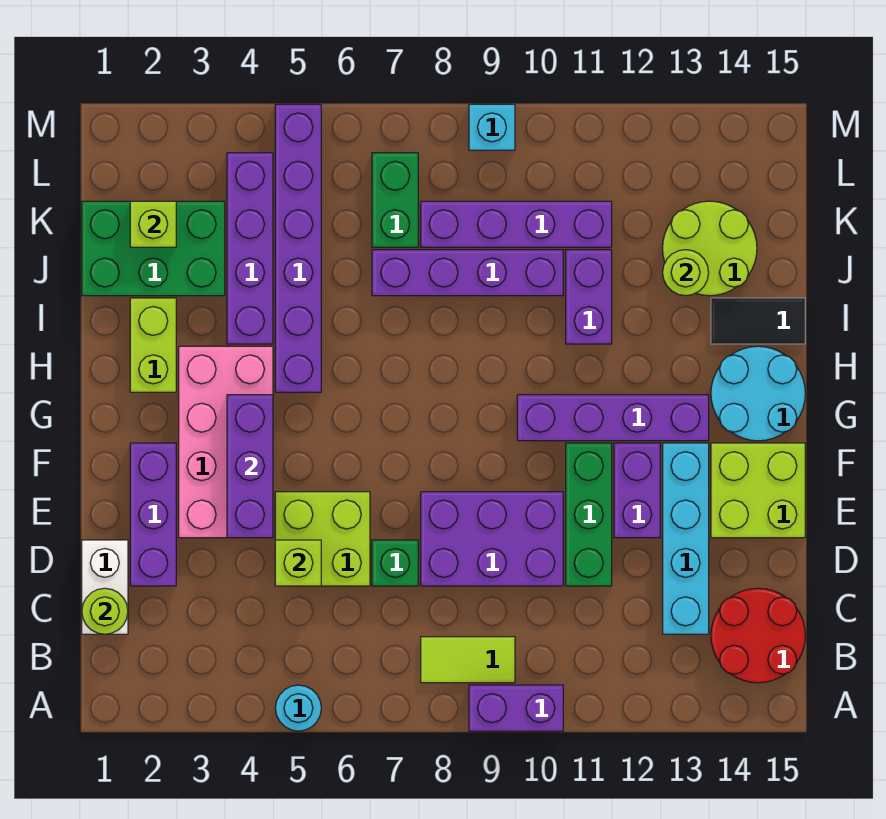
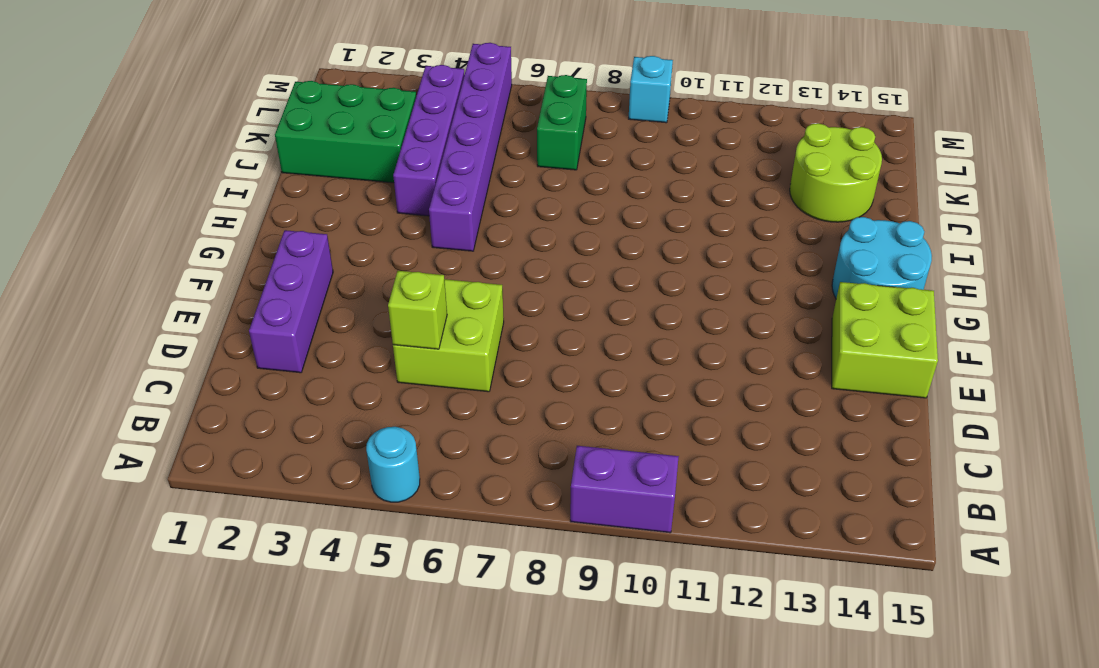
none -> lime tile B8:B9 level 1
none -> red round brick B14:C15 level 1
none -> white brick C1:D1 level 1
none -> cyan brick C13:F13 level 1

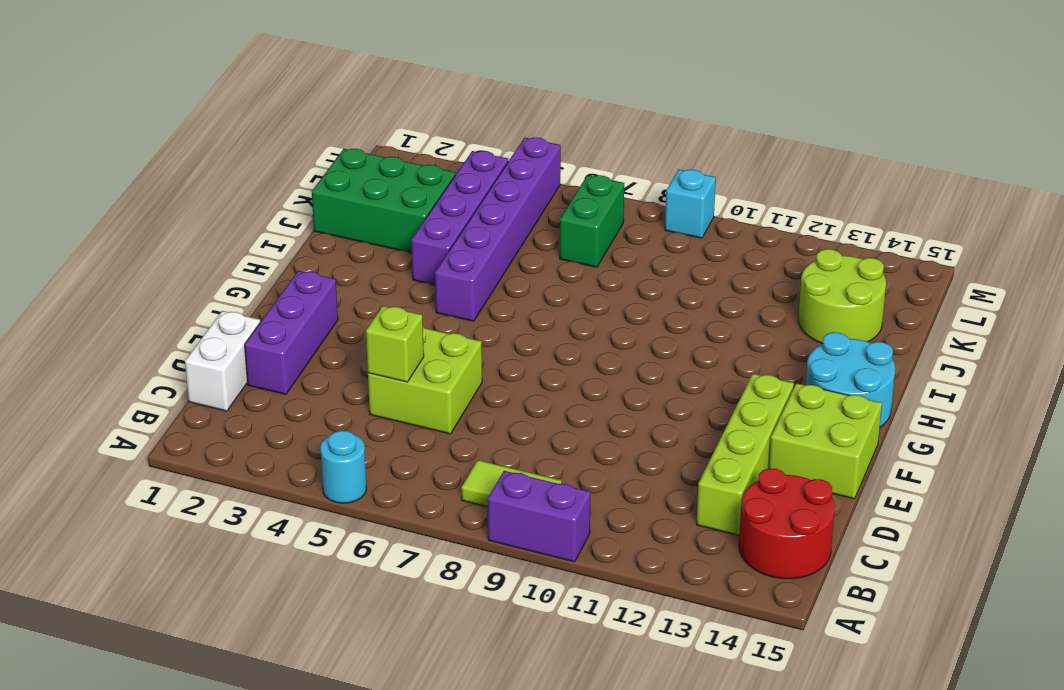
lime brick C13:F13 level 1 -> cyan brick C13:F13 level 1
none -> green brick D7 level 1
none -> purple brick D8:E10 level 1
none -> green brick D11:F11 level 1
none -> pink brick E3:H4 level 1

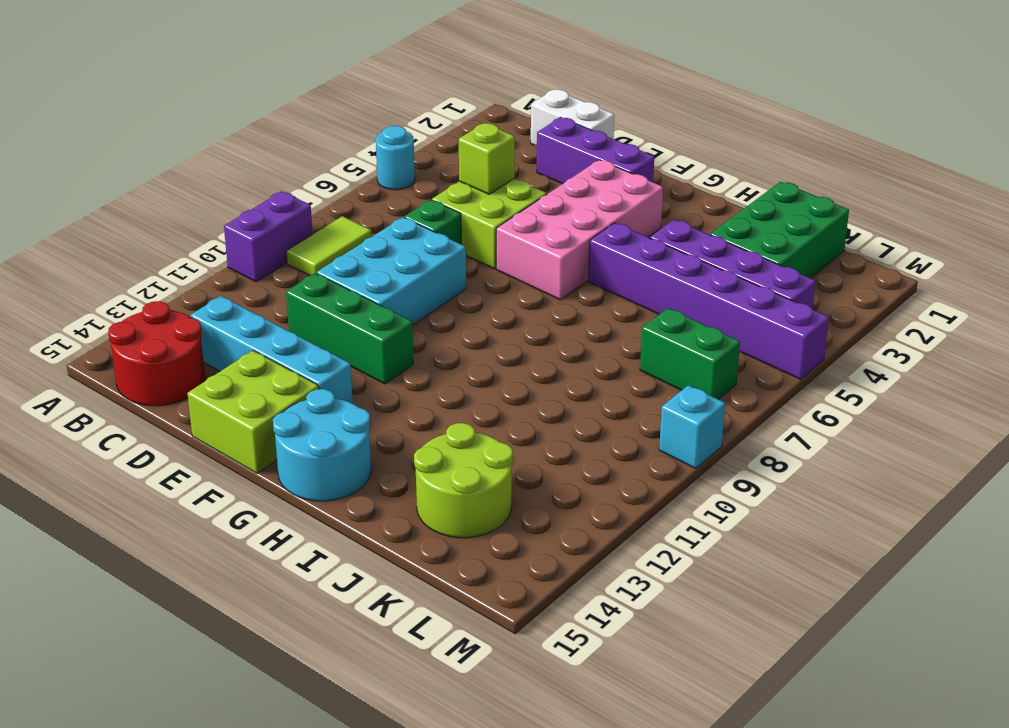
cyan brick D8:E10 level 1 -> purple brick D8:E10 level 1
pink brick F3:G6 level 1 -> pink brick E3:H4 level 1
none -> purple brick E12:F12 level 1
none -> purple brick G10:G13 level 1
none -> lime brick H2:I2 level 1
none -> purple brick I11:J11 level 1

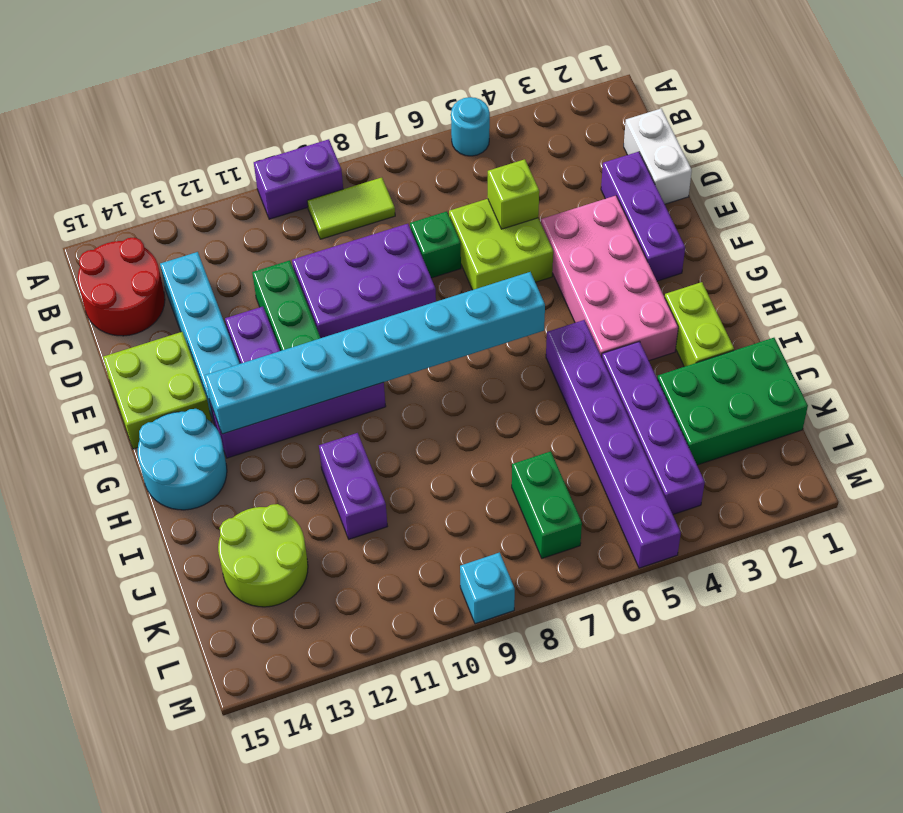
cyan brick G6:G13 level 2 -> none
none -> black tile I14:I15 level 1
none -> purple brick J7:J10 level 1
none -> purple brick K8:K11 level 1
none -> lime round brick C1 level 2

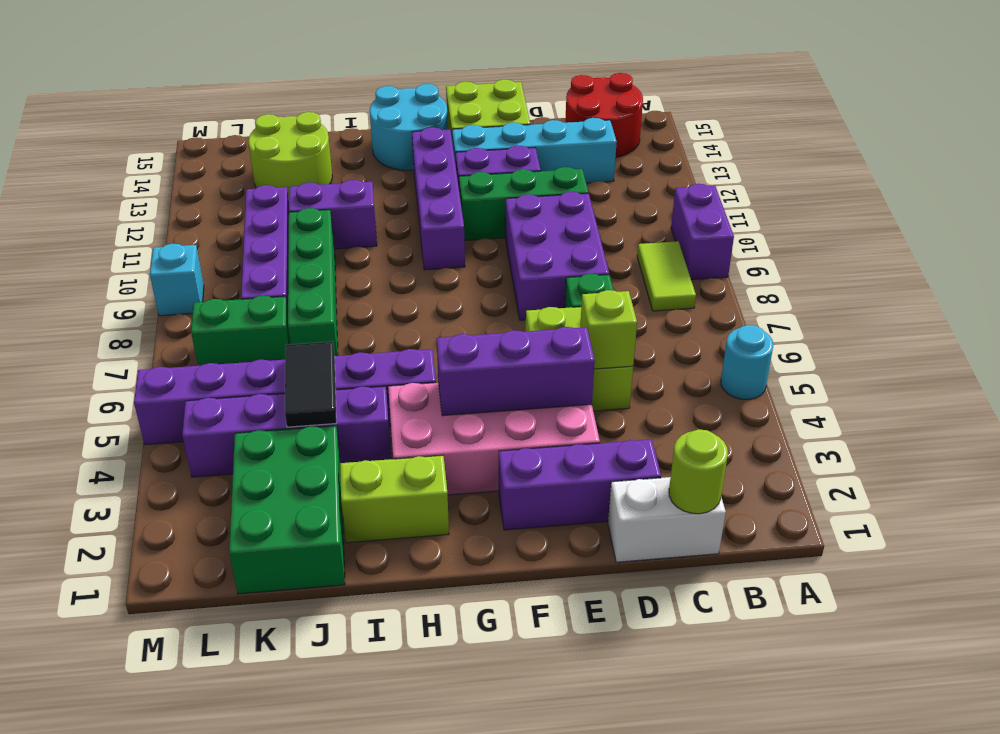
black tile J4:J5 level 2 -> black tile I14:I15 level 1
green brick J7:J10 level 1 -> purple brick J7:J10 level 1
none -> lime round brick J13 level 2
none -> lime brick K2 level 2

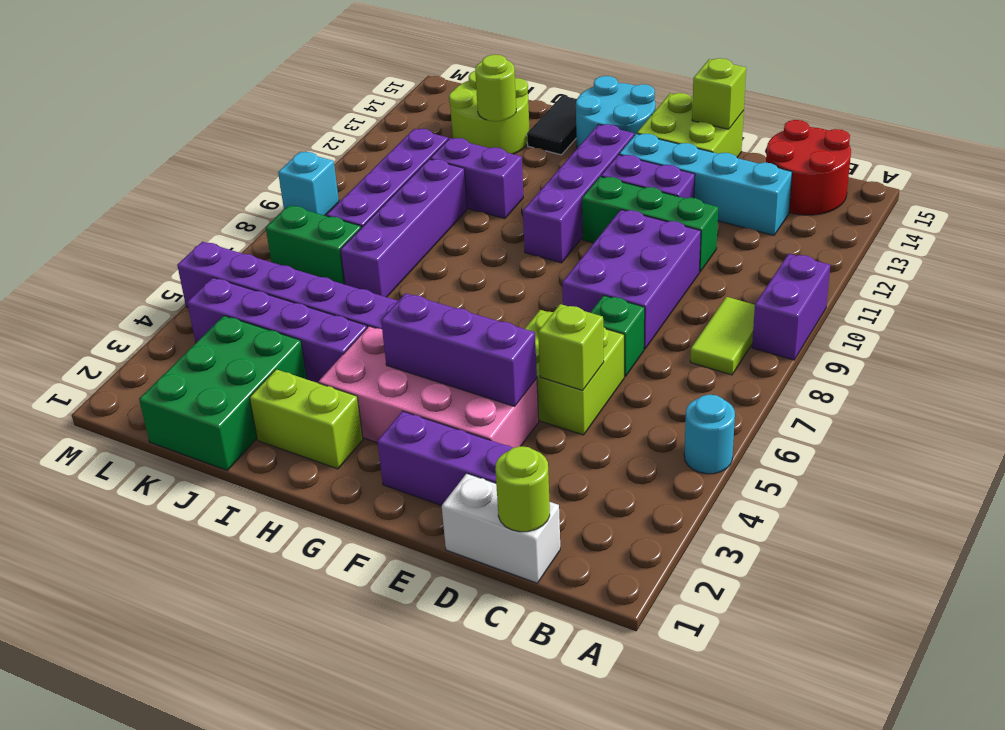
lime brick E15 level 2 -> lime brick K2 level 2

